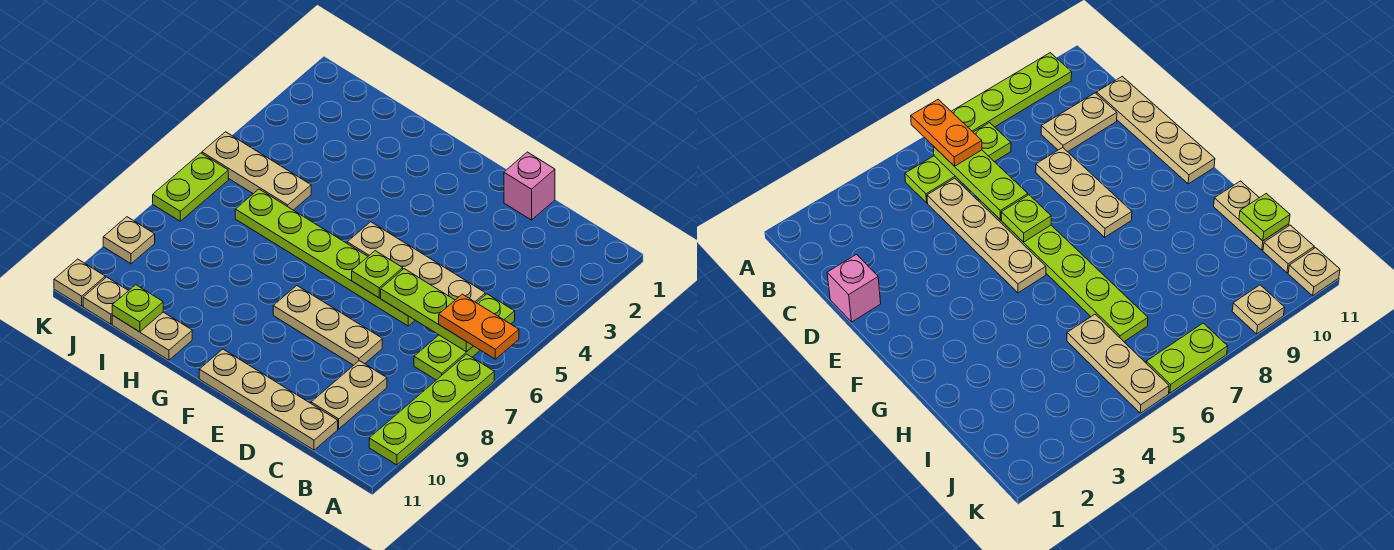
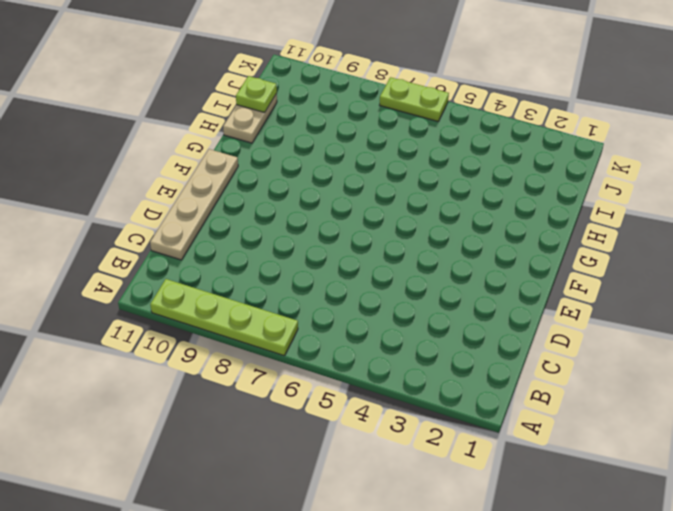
none -> lime plate B5:B7 level 1
none -> tan plate C5:F5 level 1
none -> tan plate C9:C10 level 1

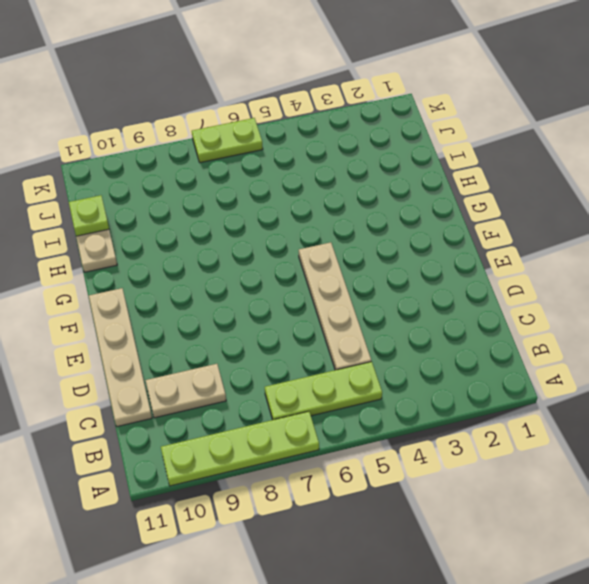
none -> pink brick D1 level 1
none -> lime plate D6:I6 level 1
none -> tan plate D8:F8 level 1

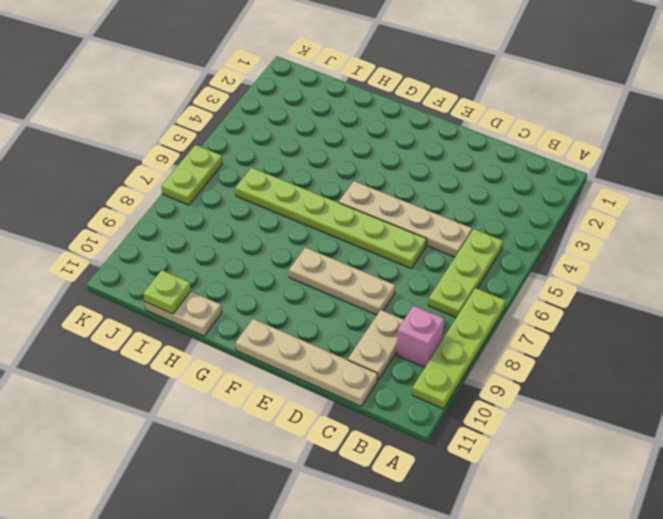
pink brick B9 level 1 -> pink brick D1 level 1
none -> tan plate I5:K5 level 1
none -> tan plate J11 level 1
none -> tan plate K9 level 1

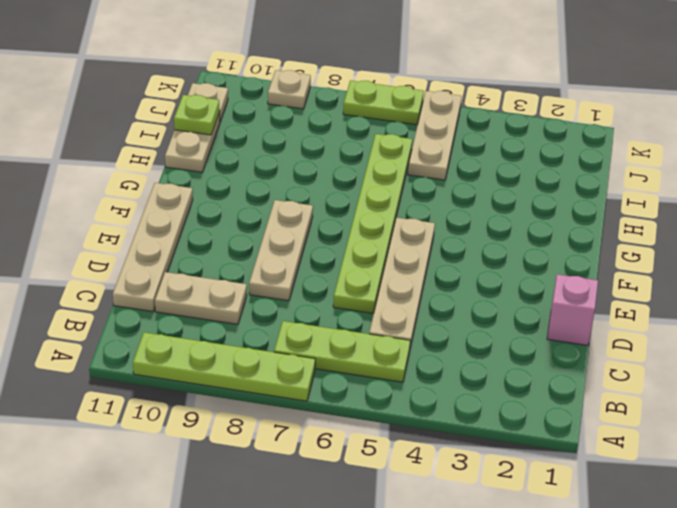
none -> tan plate K11 level 1
none -> lime plate B6:D6 level 2
none -> lime plate E6 level 2

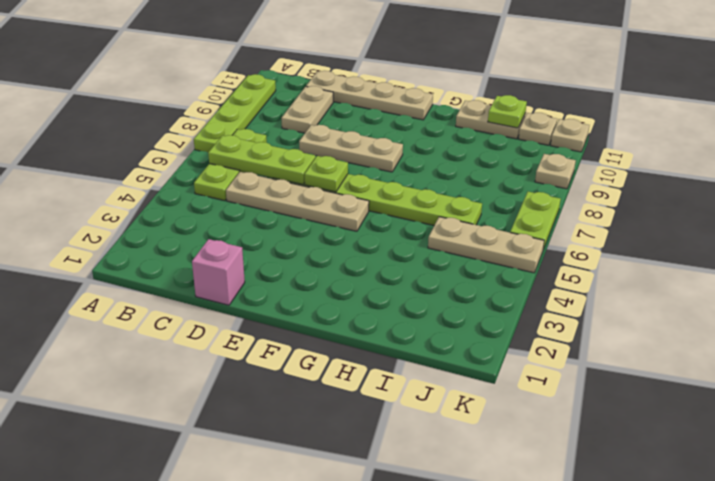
none -> orange plate A6:B6 level 3

